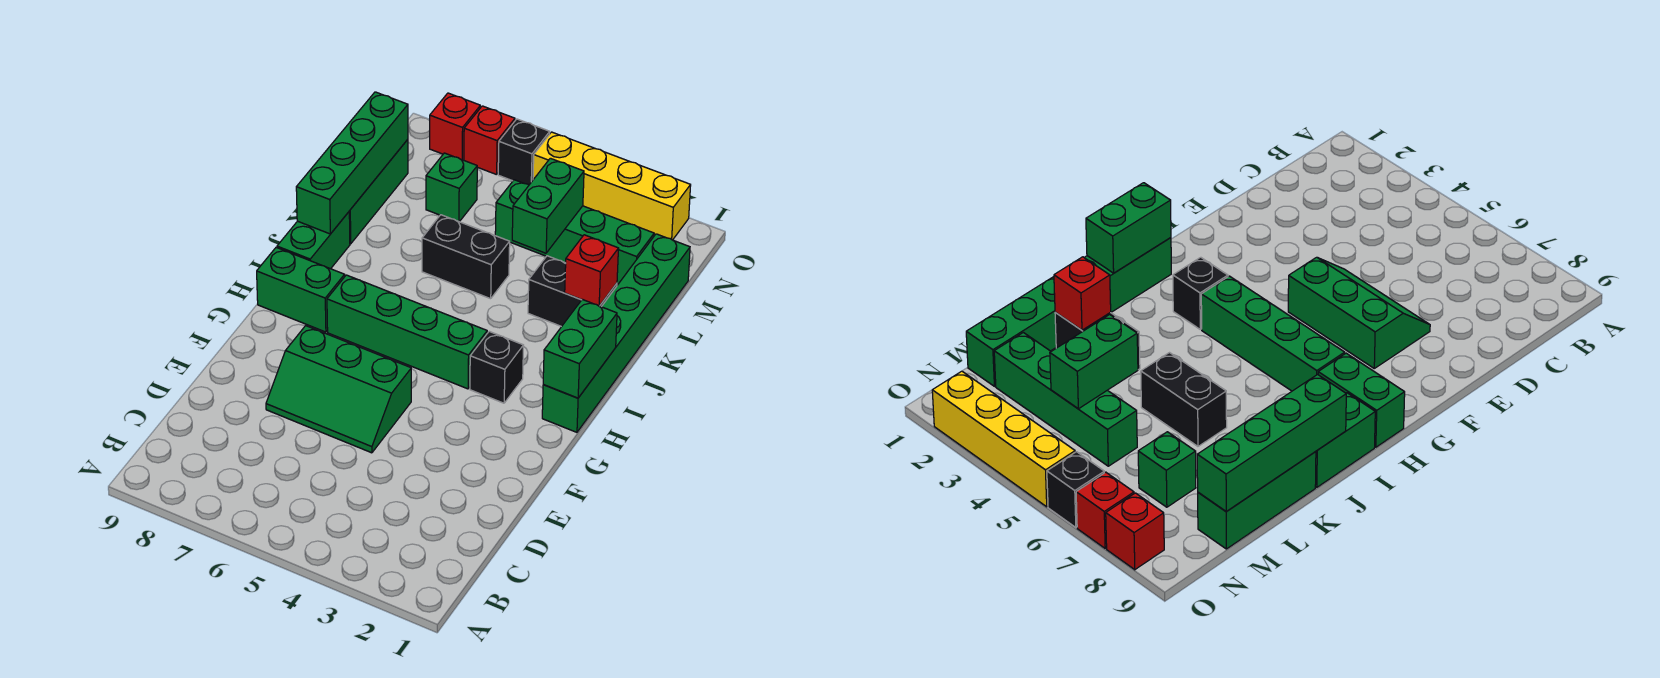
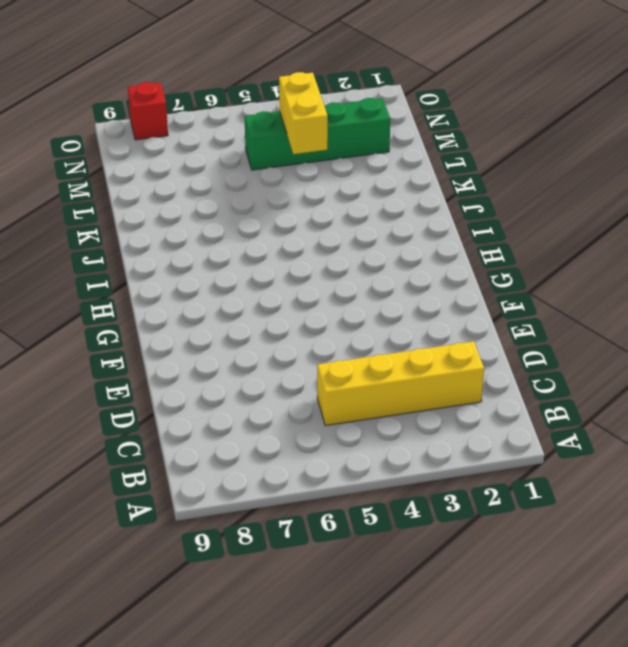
yellow brick C2:C5 level 1 -> yellow brick O2:O5 level 1
yellow brick L4:M4 level 2 -> green brick L4:M4 level 2
none -> green slope E5:F7 level 1 top F
none -> green brick H1:M1 level 1
none -> black brick H3 level 1

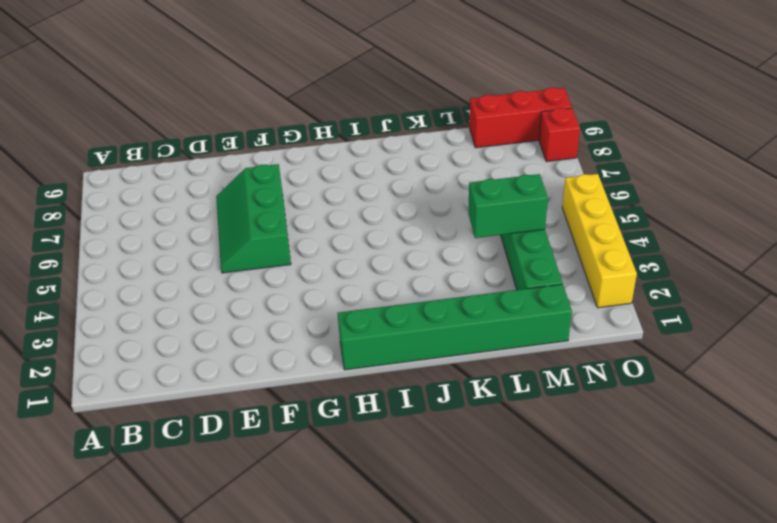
red brick M9:O9 level 1 -> green brick K9:M9 level 1
none -> black brick H3 level 1
none -> green brick H4:H7 level 1
none -> green brick H8:H9 level 1

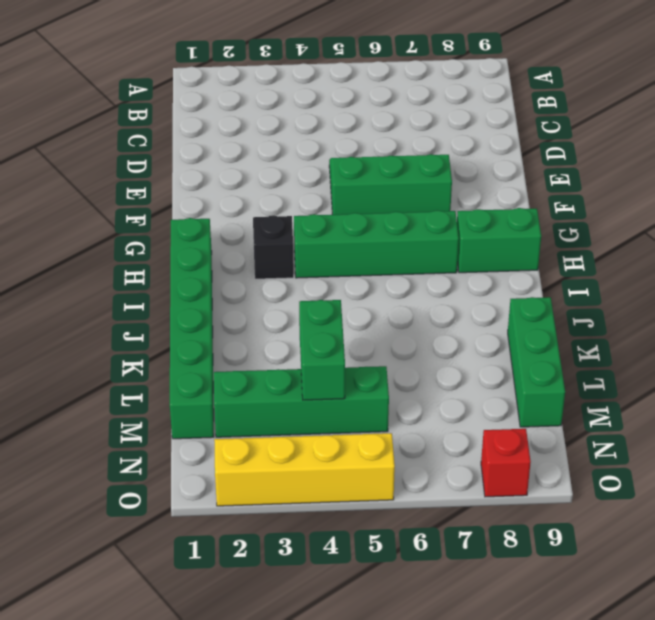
none -> green brick I9:J9 level 1
none -> black brick K2:K3 level 1
none -> black brick K5:K6 level 1

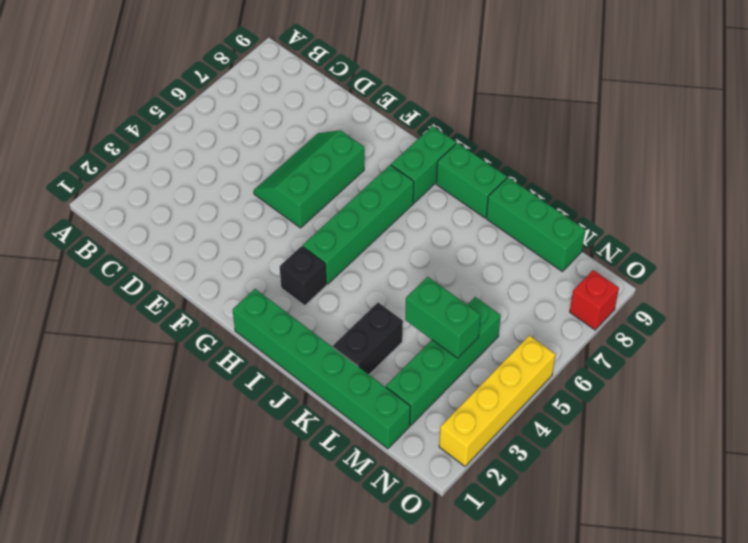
none -> black brick K5:K6 level 1
none -> green brick M7 level 1
none -> black brick O6 level 1

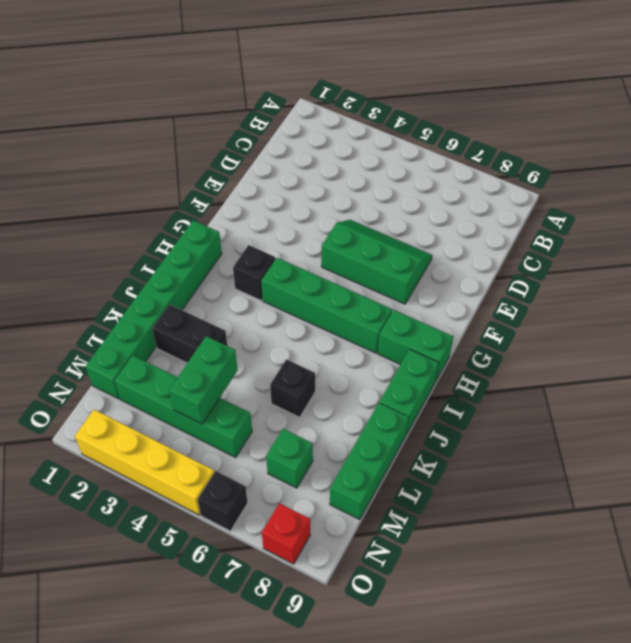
black brick K6 level 1 -> black brick K5:K6 level 1
none -> red brick O7 level 1
none -> green brick H1:I1 level 2
none -> green brick J9:M9 level 2

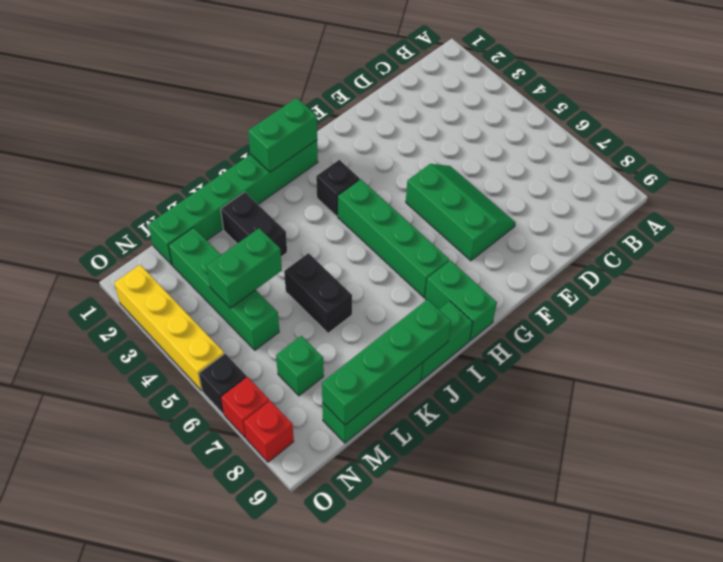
none -> red brick K2 level 2

